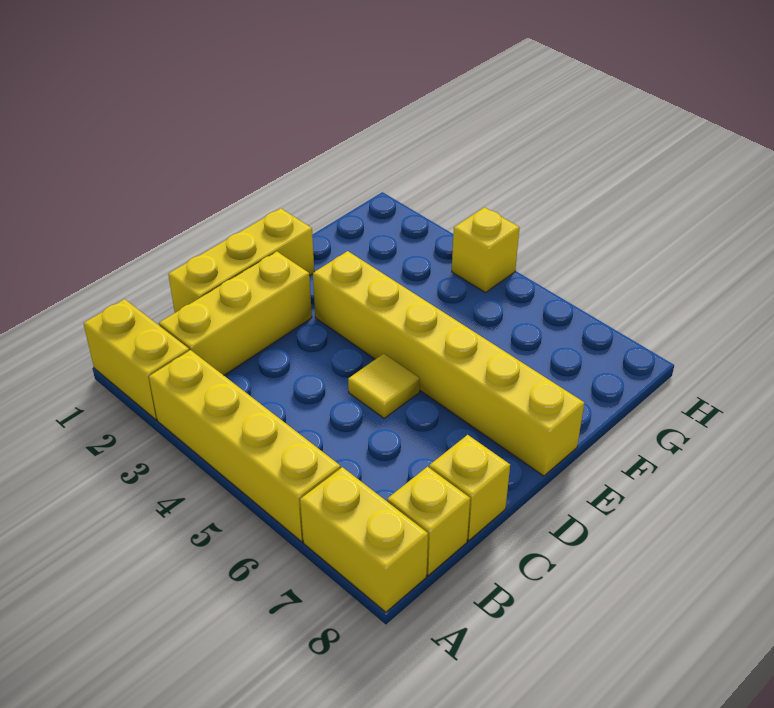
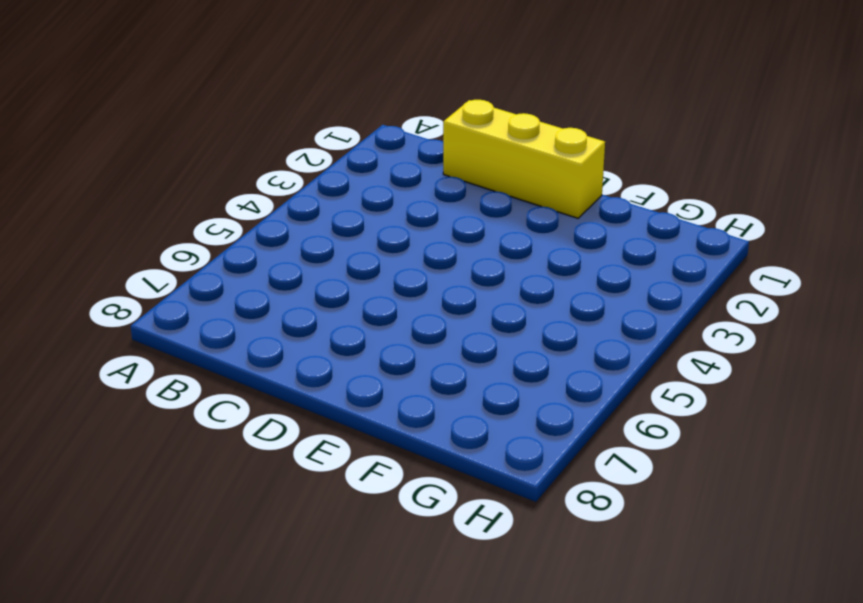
none -> yellow brick A1:A2 level 1
none -> yellow brick A3:A6 level 1

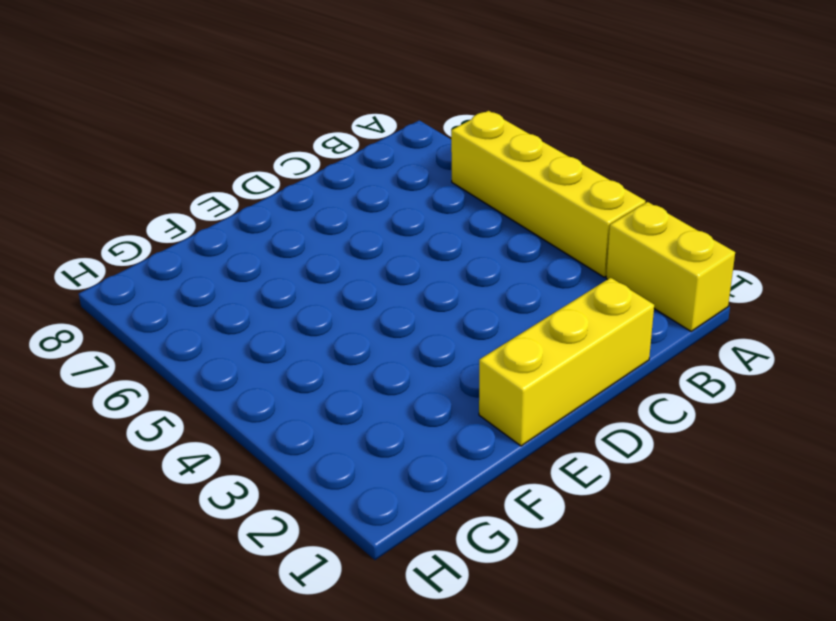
none -> yellow brick A7:A8 level 1
none -> yellow brick B2:D2 level 1

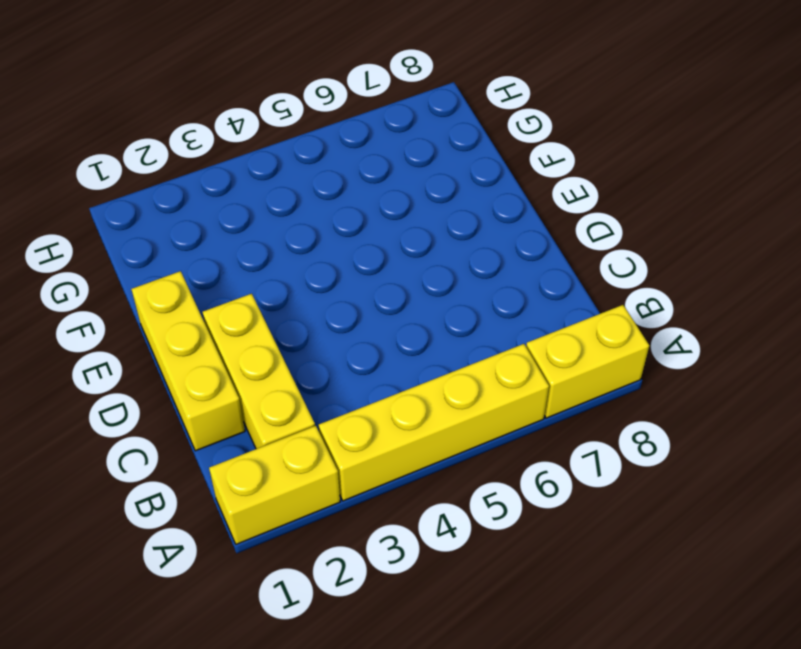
none -> yellow brick B8 level 1
none -> yellow brick C8 level 1

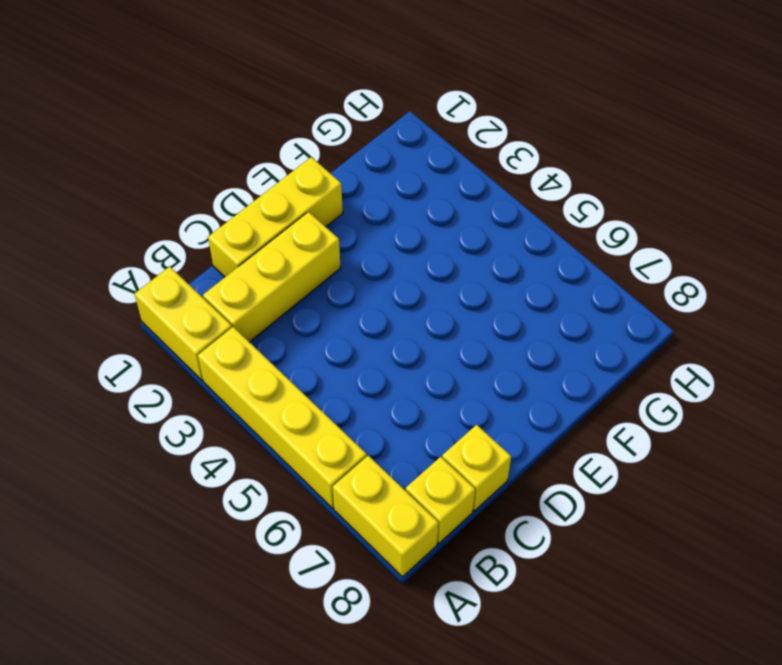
none -> yellow tile D5 level 1
none -> yellow brick E3:E8 level 1

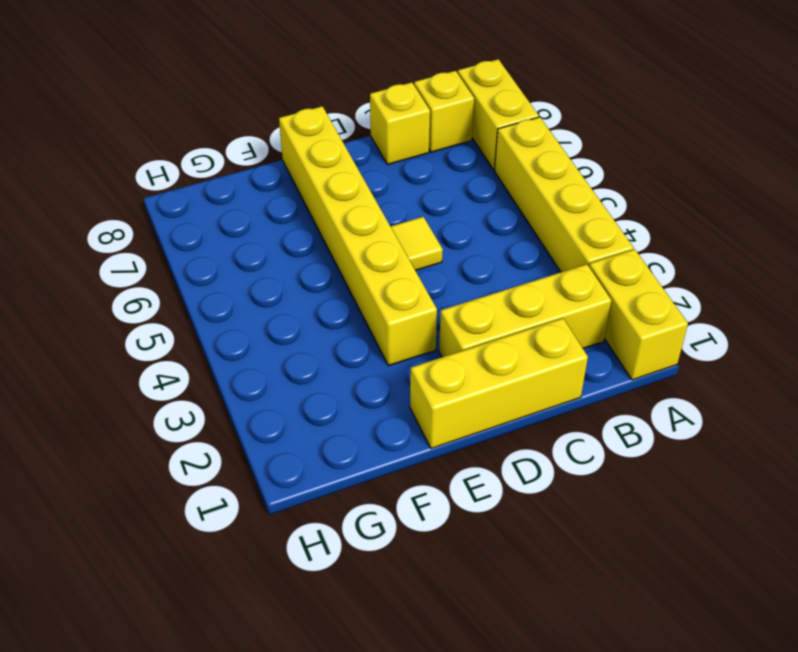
none -> yellow brick H4 level 1

